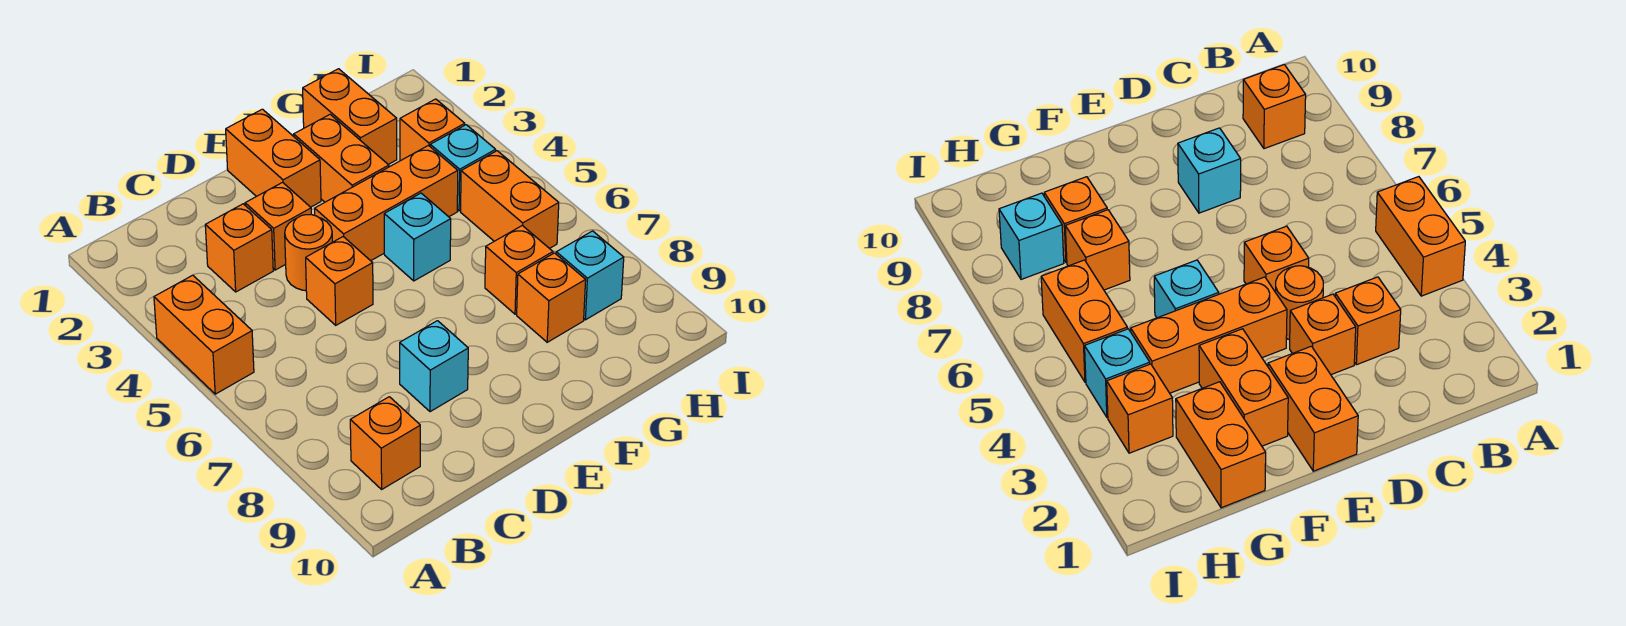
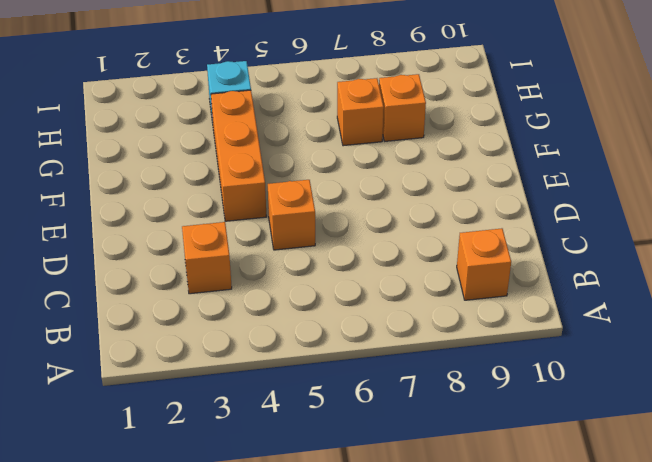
none -> orange brick A4:A5 level 1
none -> orange brick D3 level 1
none -> orange round brick D4 level 1

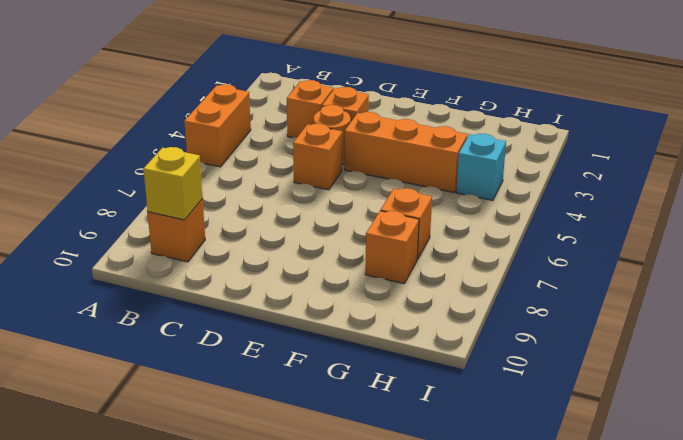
yellow brick B9 level 2 -> none
none -> cyan brick D8 level 1
none -> orange brick E1:E2 level 1
none -> orange brick F2:F3 level 1

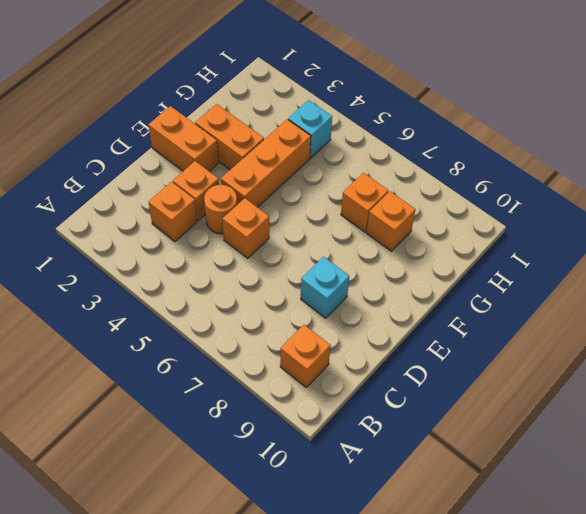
none -> orange brick A4:A5 level 1
none -> cyan brick F5 level 1
none -> orange brick G1:G2 level 1

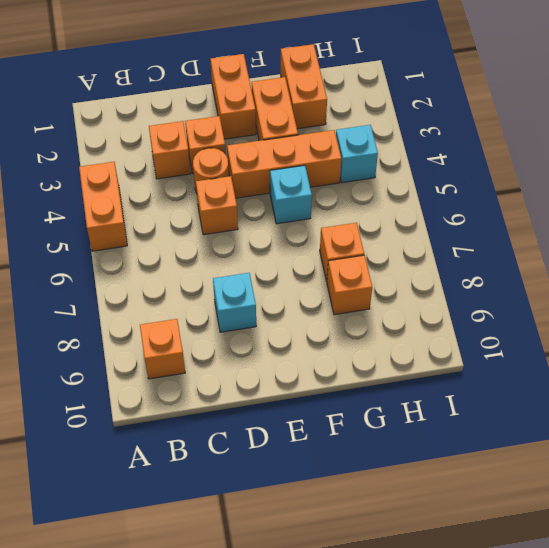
none -> orange brick H3 level 1
none -> orange brick H5:H6 level 1
none -> cyan brick H8 level 1

